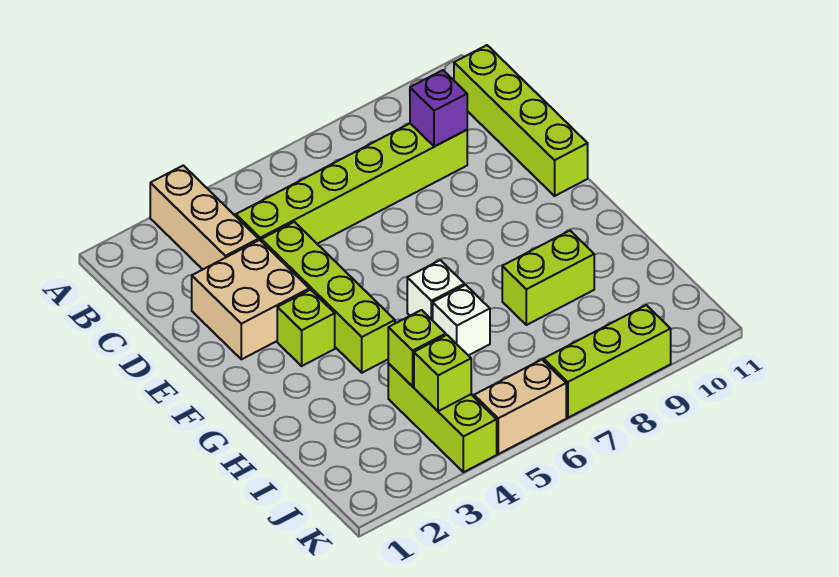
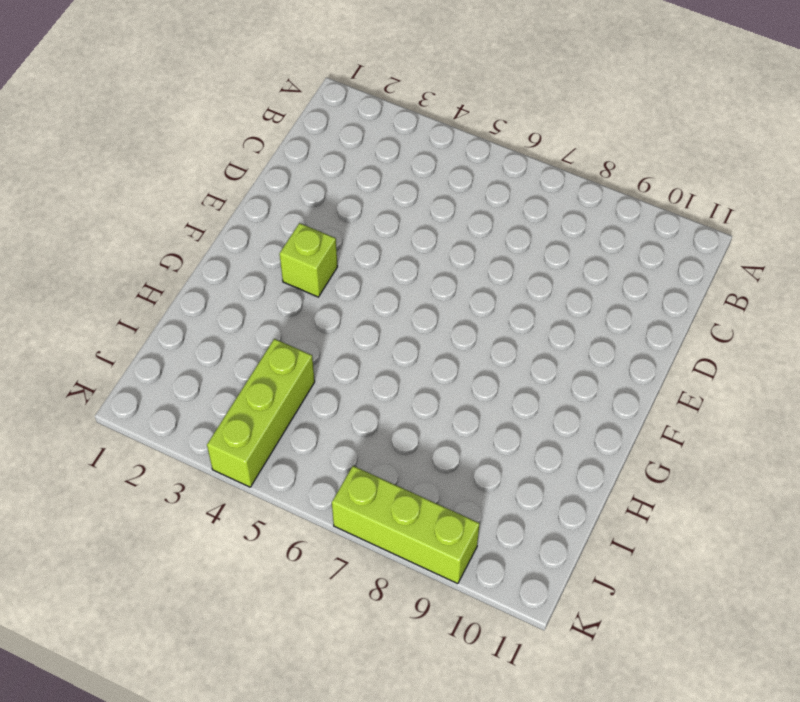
none -> tan brick A3:C3 level 1
none -> lime brick B11:E11 level 1
none -> lime brick C4:C9 level 1

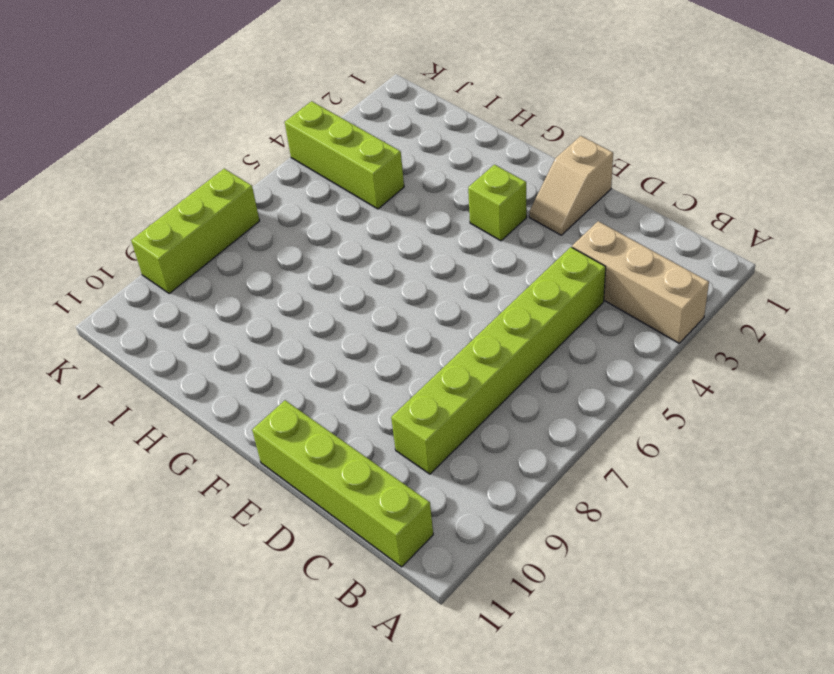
tan slope E1:E2 level 1 top 1 -> tan brick D2:E3 level 1
none -> lime brick D4:G4 level 1
none -> white brick G6 level 1
none -> white brick H6 level 1

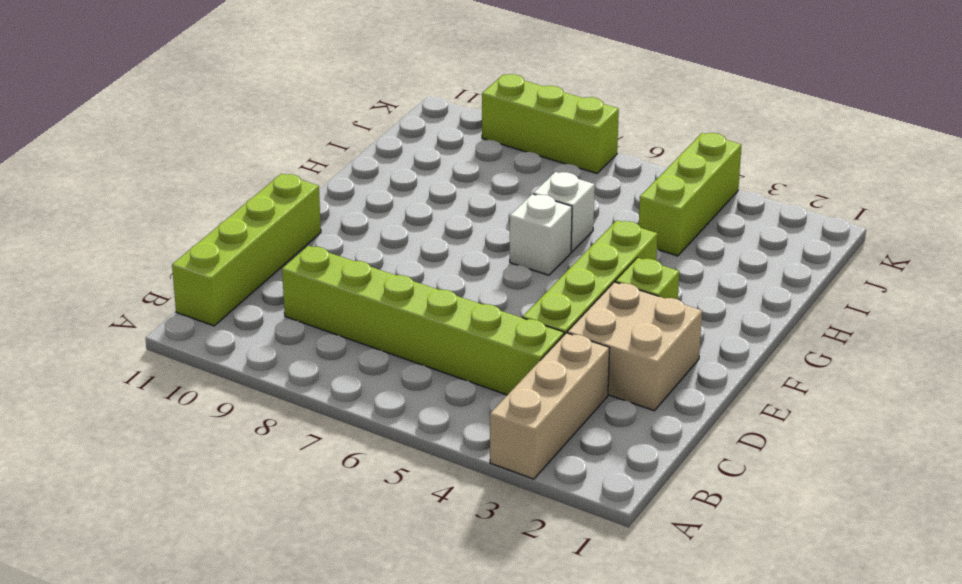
none -> lime brick H8:H9 level 1
none -> tan brick K5:K6 level 1
none -> purple brick C9 level 2

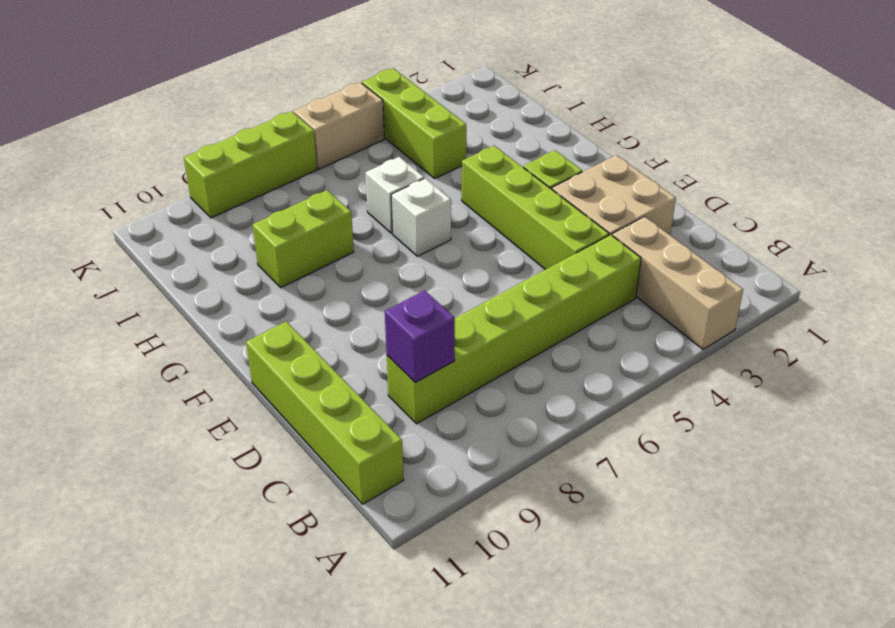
none -> lime brick I4 level 2
none -> lime brick J4 level 2

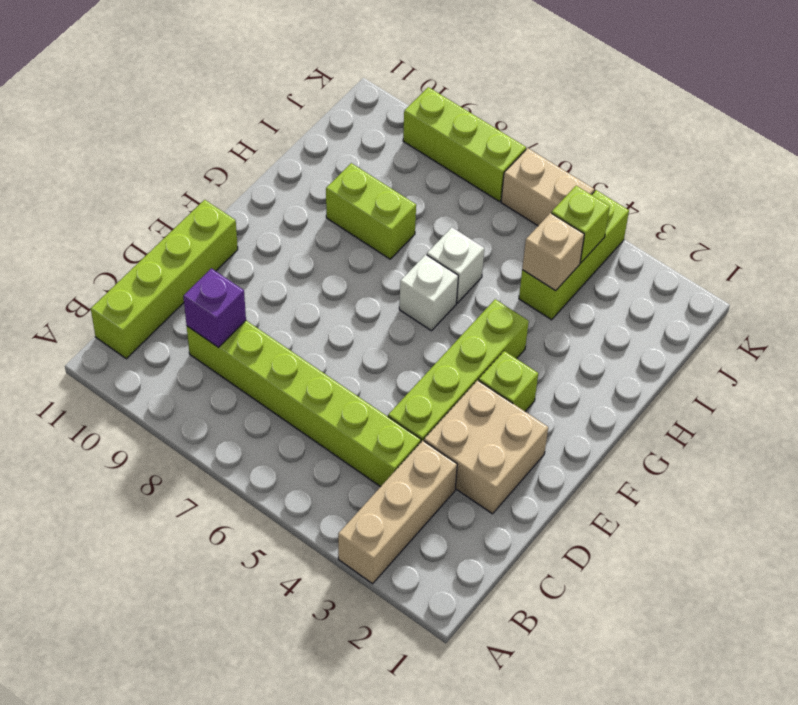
tan brick I4 level 2 -> lime brick I4 level 2

